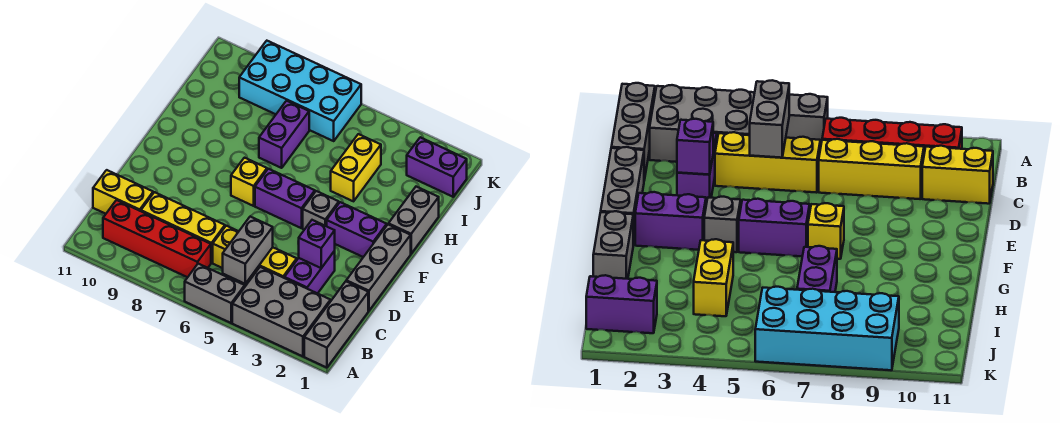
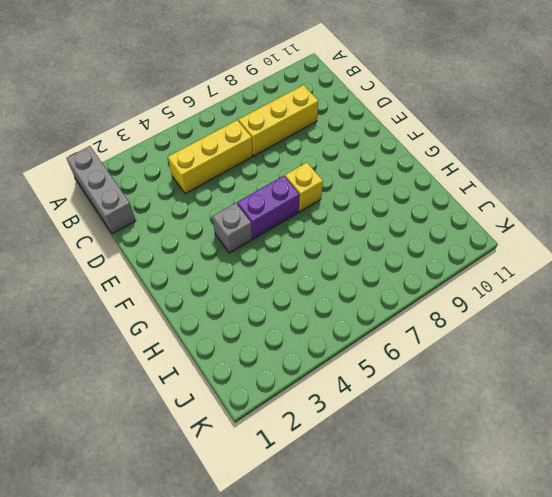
none -> grey brick A2:B4 level 1
none -> grey brick A5:A6 level 1
none -> red brick B7:B10 level 1

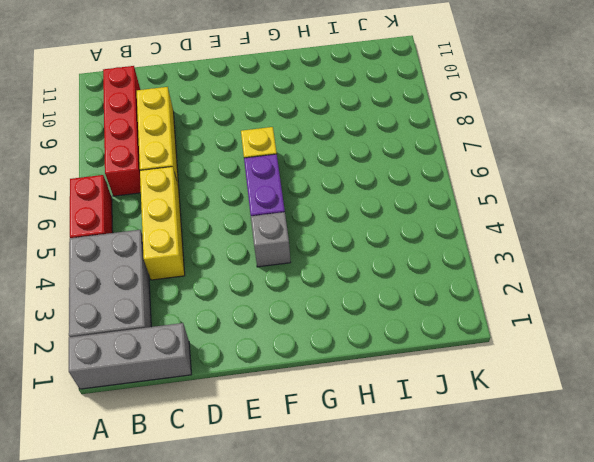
red brick A5:A6 level 1 -> grey brick A5:A6 level 1
none -> purple brick C3:D3 level 1
none -> yellow brick C10:C11 level 1
none -> grey brick D1:F1 level 1

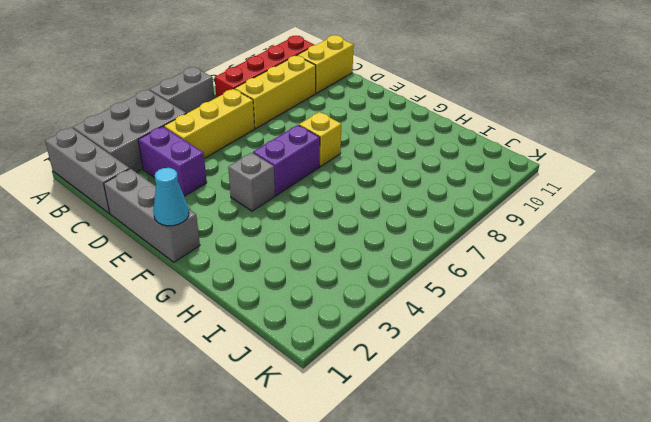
cyan cone F1 level 2 -> none
none -> purple brick F2:F3 level 1
none -> grey brick G1:H1 level 1
none -> yellow brick H4:I4 level 1

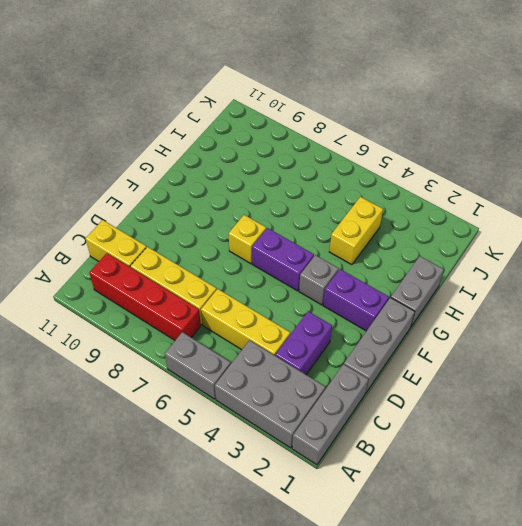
none -> purple brick H7:I7 level 1
none -> purple brick J1:J2 level 1
none -> cyan brick J6:K9 level 1

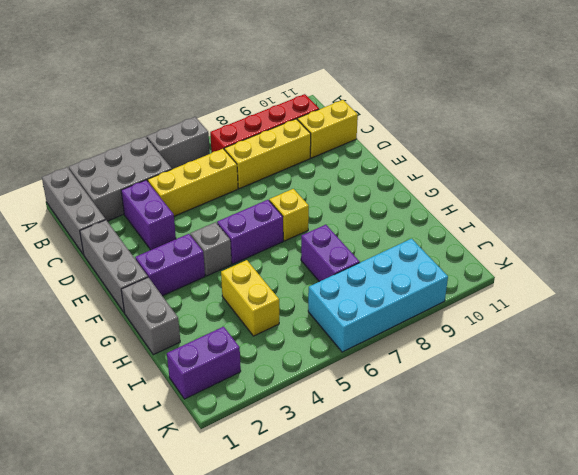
none -> grey brick B5:C5 level 2
none -> purple brick D3 level 2

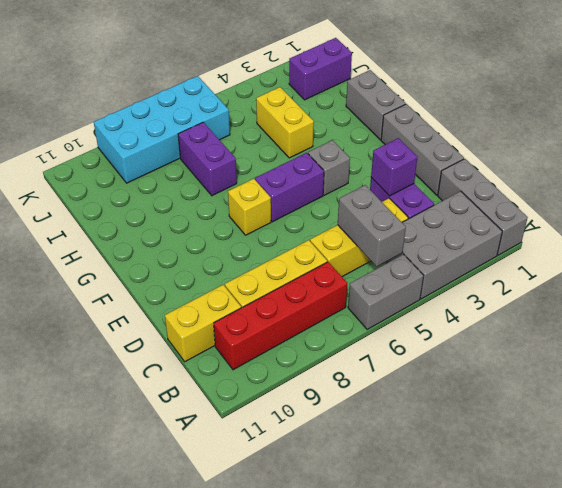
none -> purple brick F2:F3 level 1

